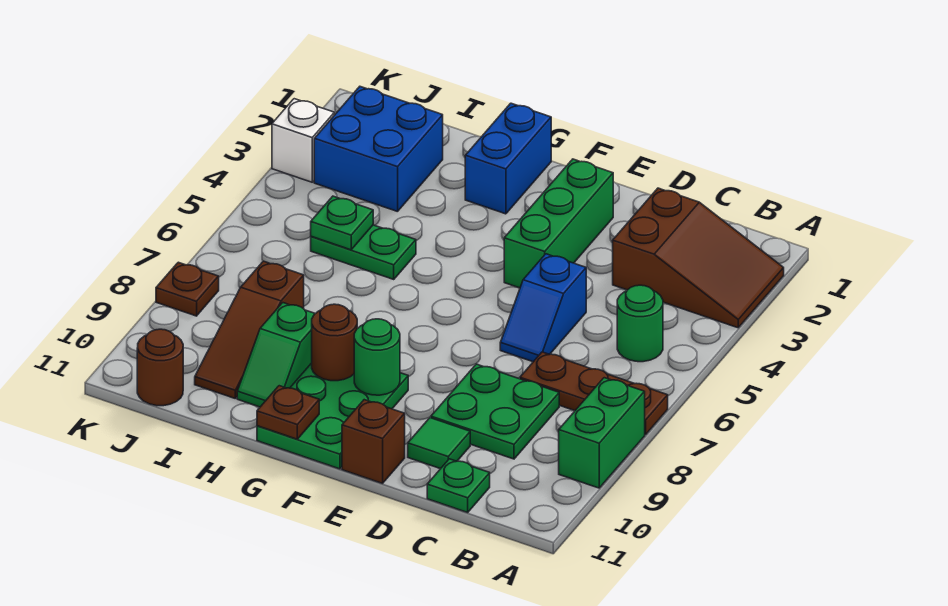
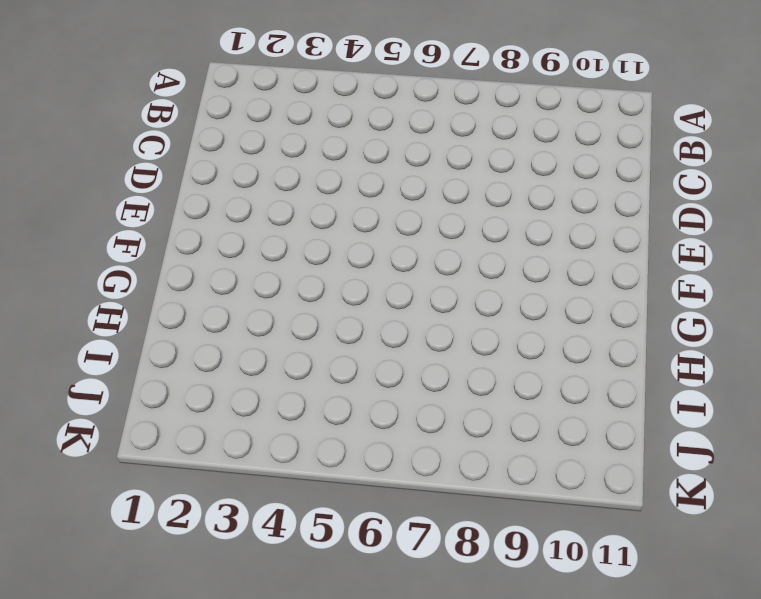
none -> brown slope A2:C3 level 1 top C
none -> brown plate A7:C7 level 1
none -> green brick A8:A9 level 1

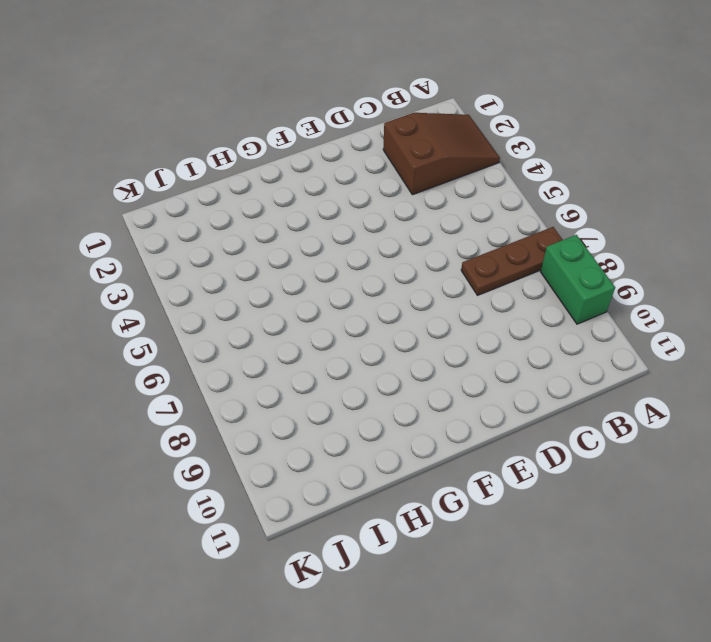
none -> green round brick B5 level 1
none -> green plate C8:D9 level 1
none -> green plate C11 level 1

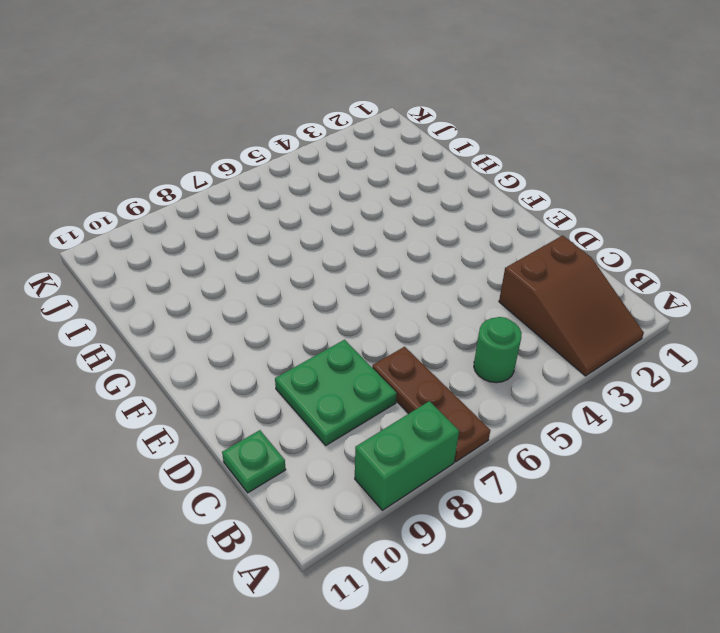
none -> blue slope D5:D6 level 1 top 5
none -> green tile D10 level 1
none -> green brick E2:E4 level 1

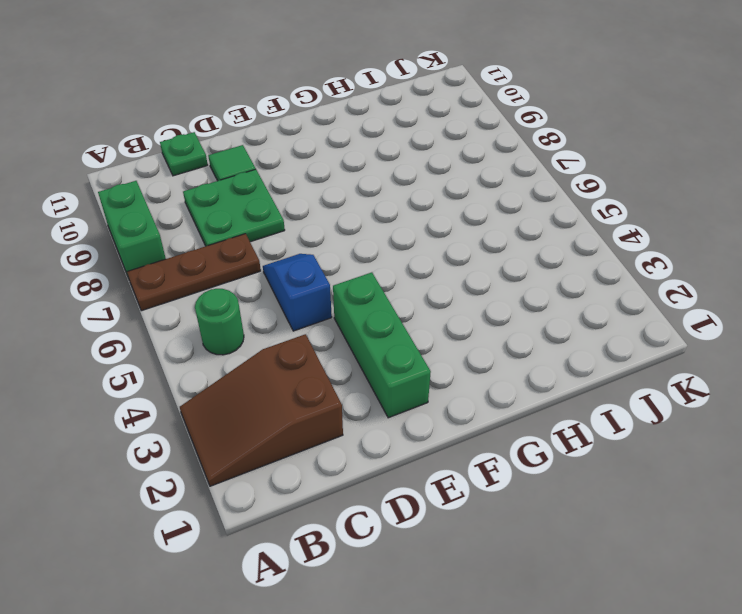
none -> brown brick E11 level 1
none -> green plate F9:G11 level 1
none -> blue brick G1:G2 level 1

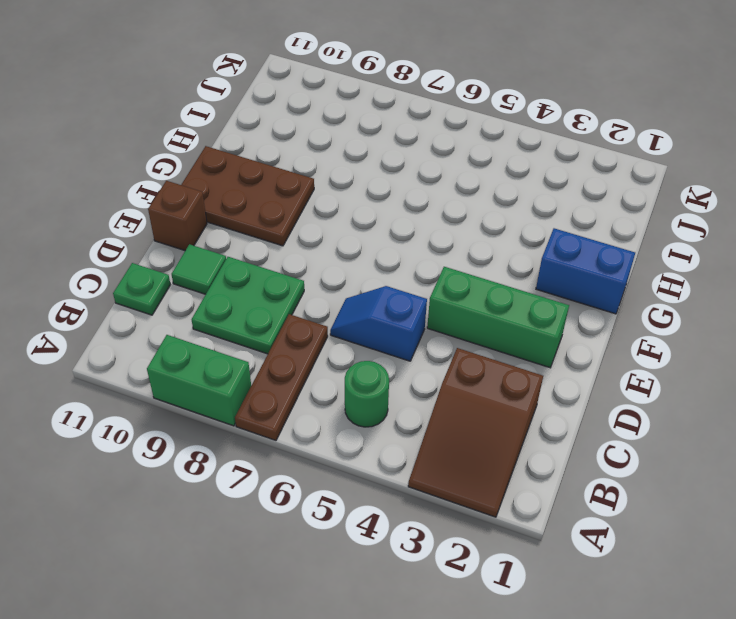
brown plate F9:G11 level 1 -> green plate F9:G11 level 1
none -> green plate H5:I5 level 1
none -> green slope H9:H10 level 1 top 9
none -> blue brick I2:J3 level 1

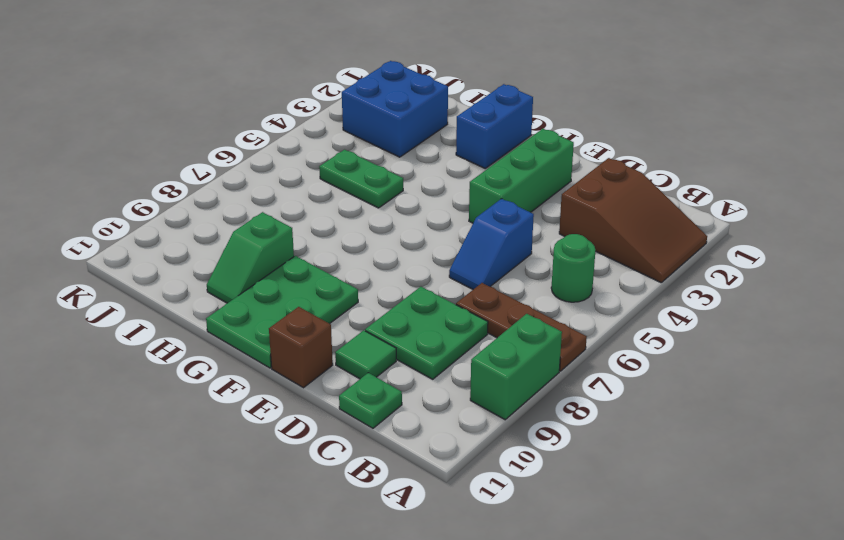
none -> brown slope I8:I10 level 1 top 8
none -> brown round brick J11 level 1
none -> white brick K3 level 1

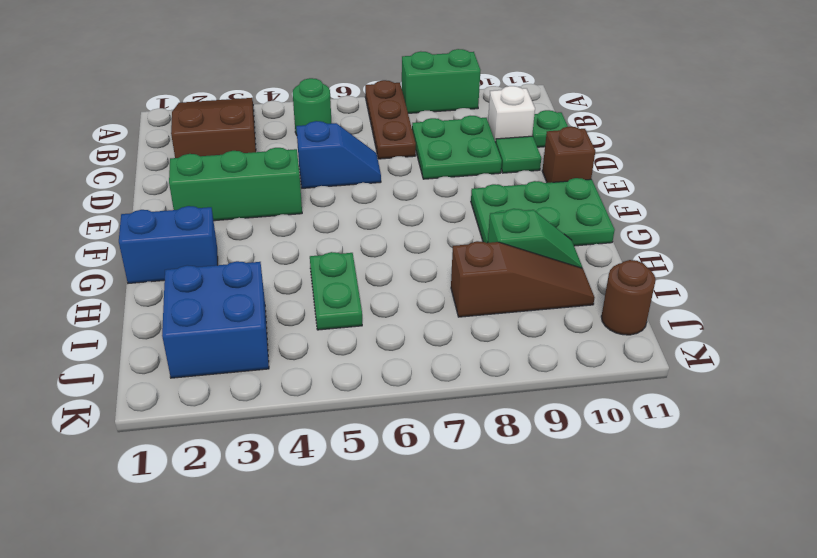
white brick C10 level 1 -> white brick K3 level 1
none -> brown plate K8 level 1
none -> green round brick F9 level 2
none -> brown round brick G9 level 2

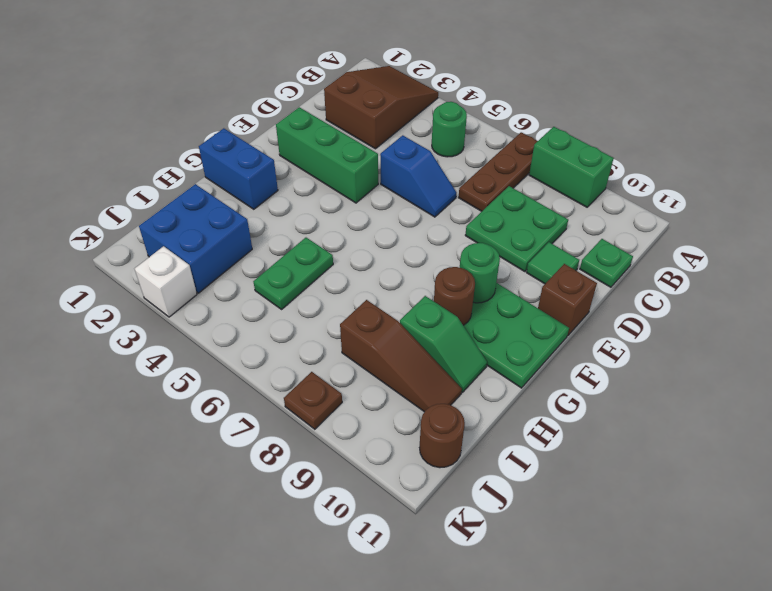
none -> brown plate G11 level 2
none -> green plate I5 level 2

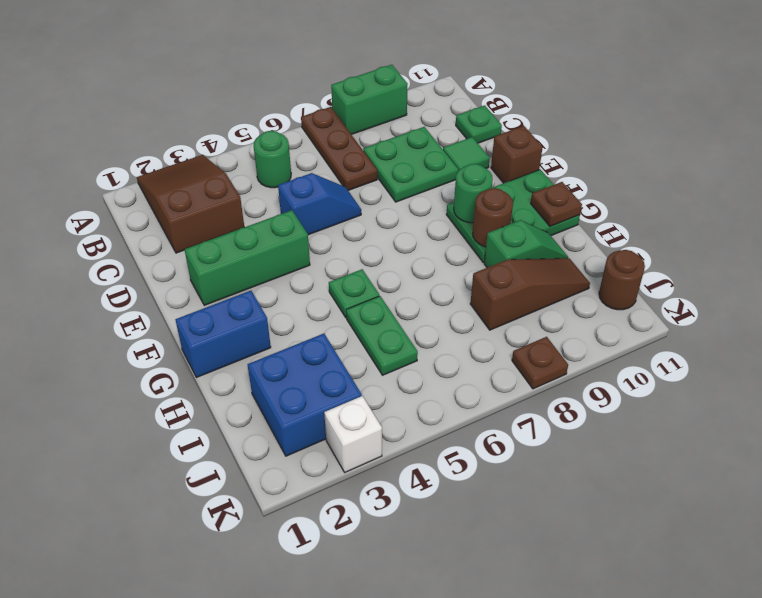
green plate G5 level 1 -> green plate I5 level 2

